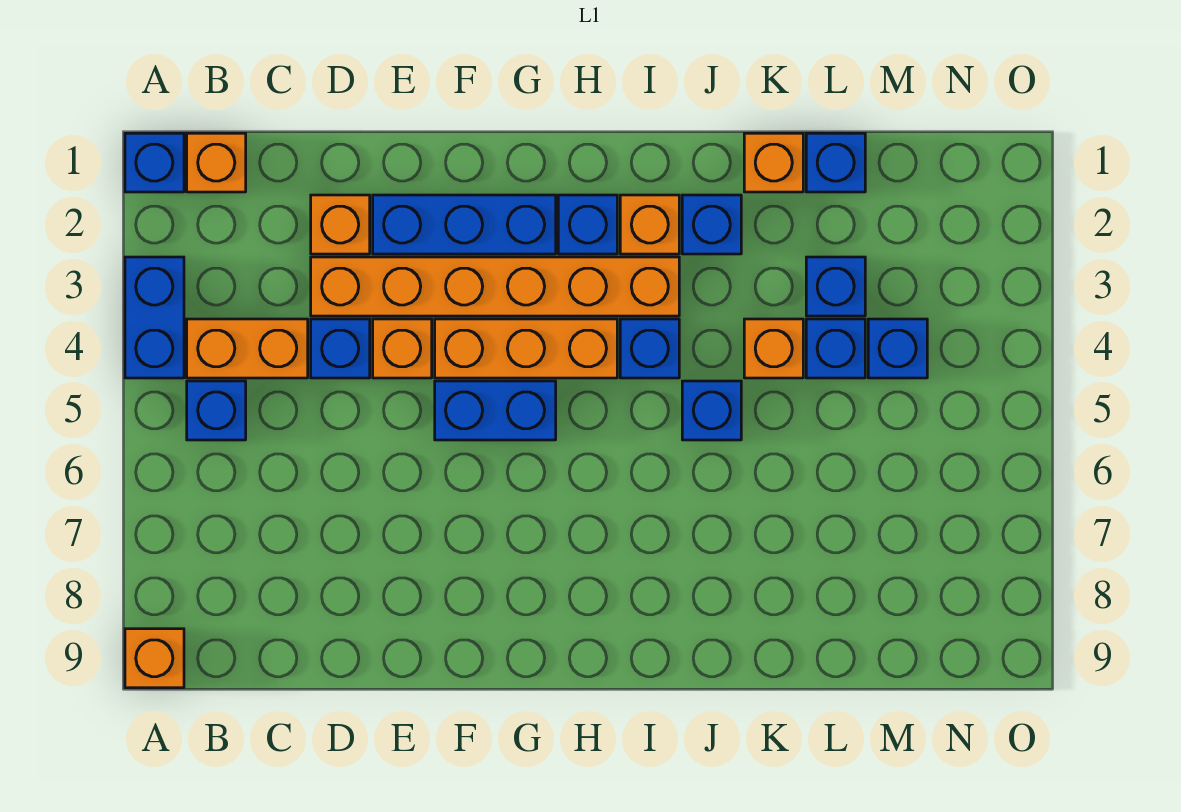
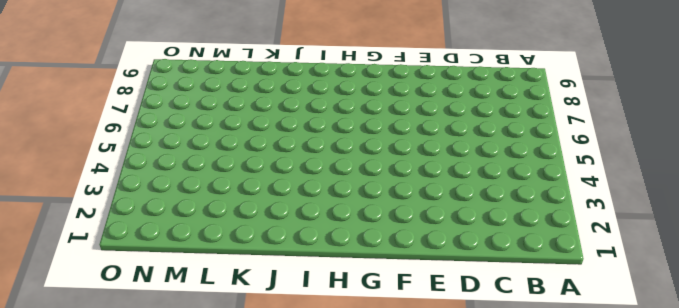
none -> blue brick A1 level 1
none -> blue brick A3:A4 level 1
none -> orange brick A9 level 1

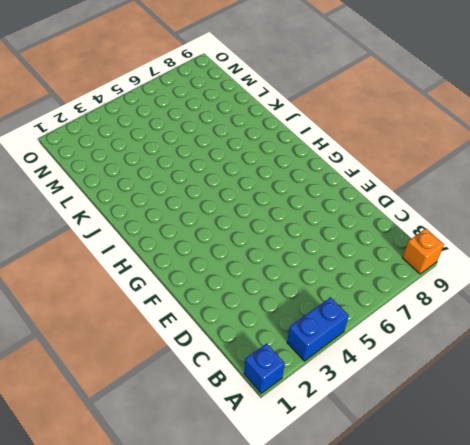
none -> orange brick B1 level 1
none -> orange brick B4:C4 level 1
none -> blue brick B5 level 1

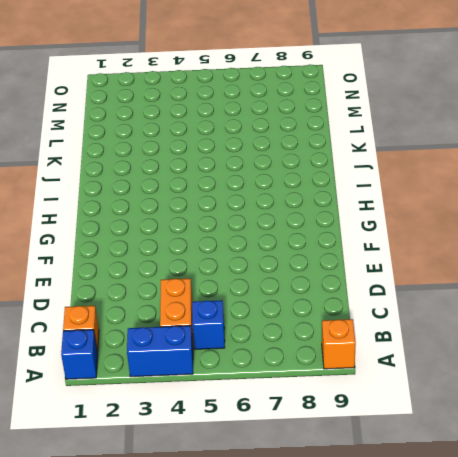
none -> orange brick D2 level 1
none -> orange brick D3:I3 level 1
none -> blue brick D4 level 1

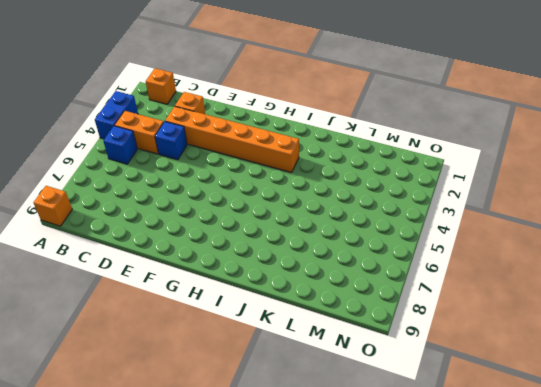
none -> blue brick A1 level 1
none -> blue brick E2:G2 level 1
none -> orange brick E4 level 1

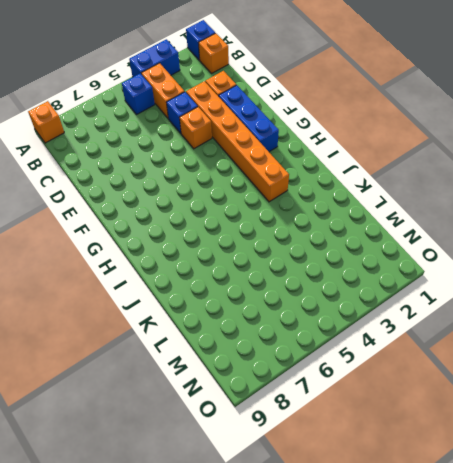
none -> orange brick F4:H4 level 1
none -> blue brick F5:G5 level 1
none -> blue brick H2 level 1

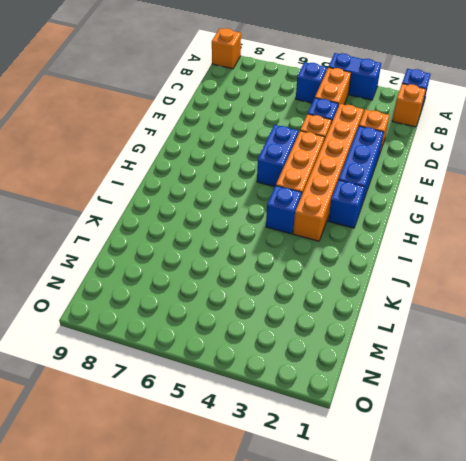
none -> orange brick I2 level 1
none -> blue brick J2 level 1
none -> blue brick J5 level 1

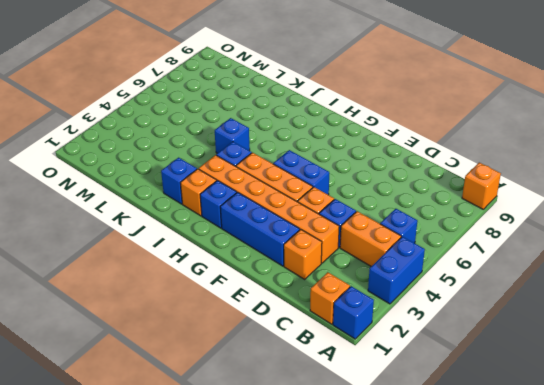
none -> orange brick K1 level 1
none -> orange brick K4 level 1
none -> blue brick L1 level 1

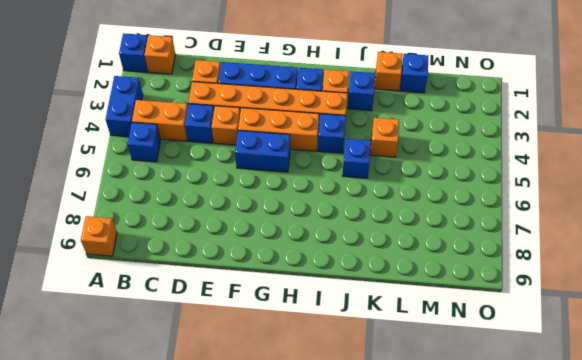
none -> blue brick L3 level 1
none -> blue brick L4 level 1
none -> blue brick M4 level 1

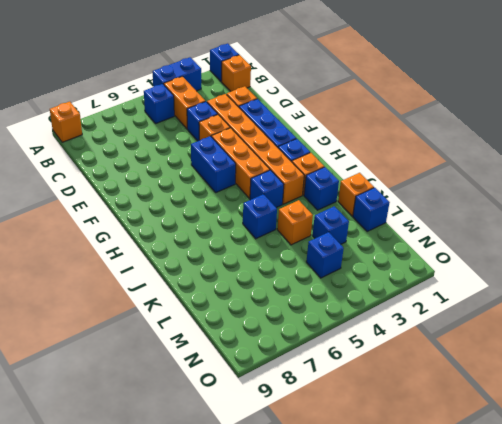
none -> blue brick L4 level 1

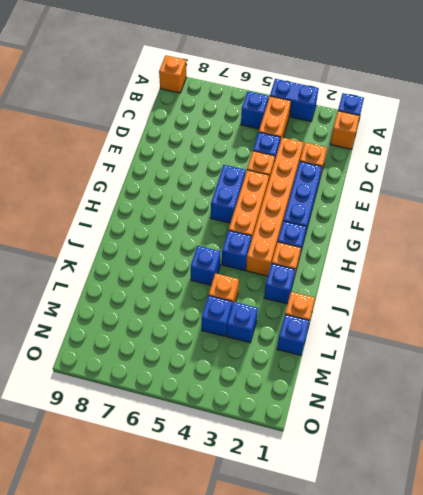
none -> blue brick M4 level 1

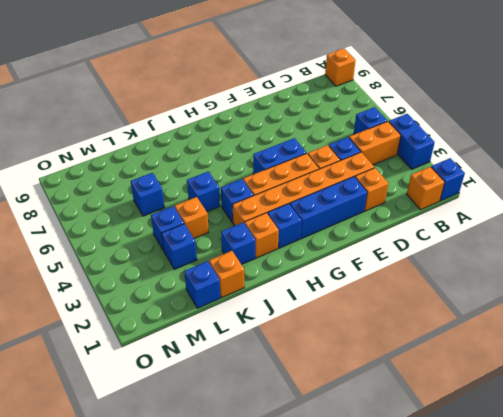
blue brick L6 level 1 -> blue brick M4 level 1

